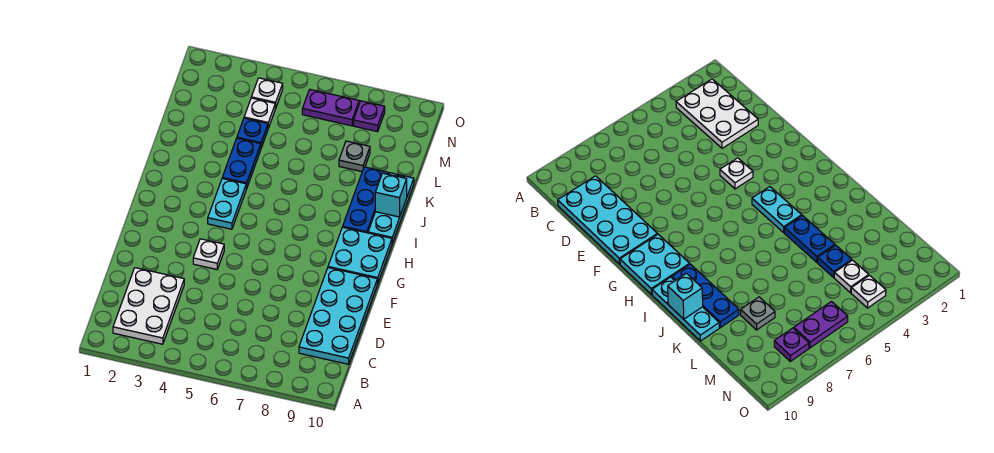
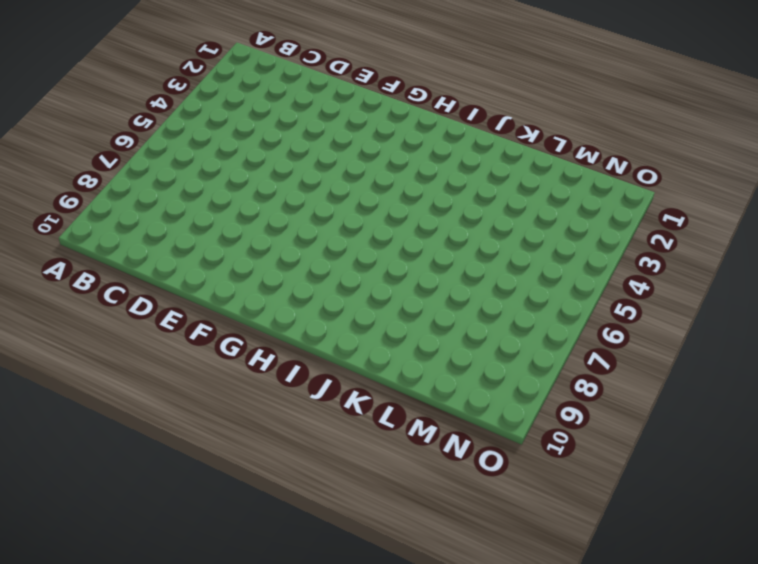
none -> white plate B2:D3 level 1
none -> cyan plate C9:F10 level 1
none -> white plate F4 level 1

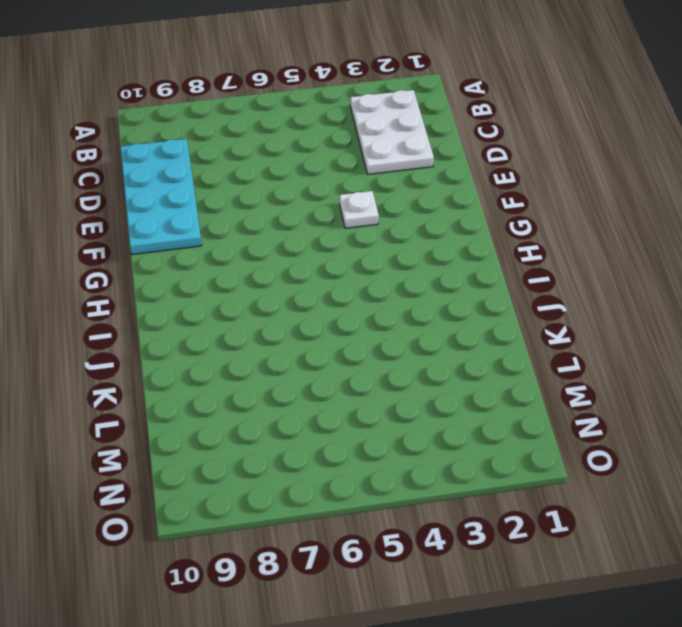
none -> cyan plate G9:H10 level 1
none -> cyan plate H4:I4 level 1
none -> blue plate I9:K9 level 1

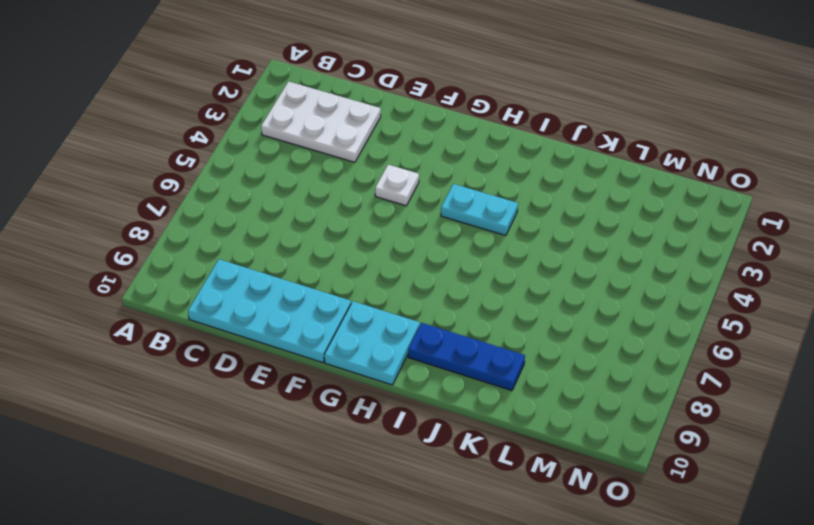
none -> cyan plate I10:K10 level 1
none -> blue plate J4:K4 level 1
none -> blue plate L4 level 1

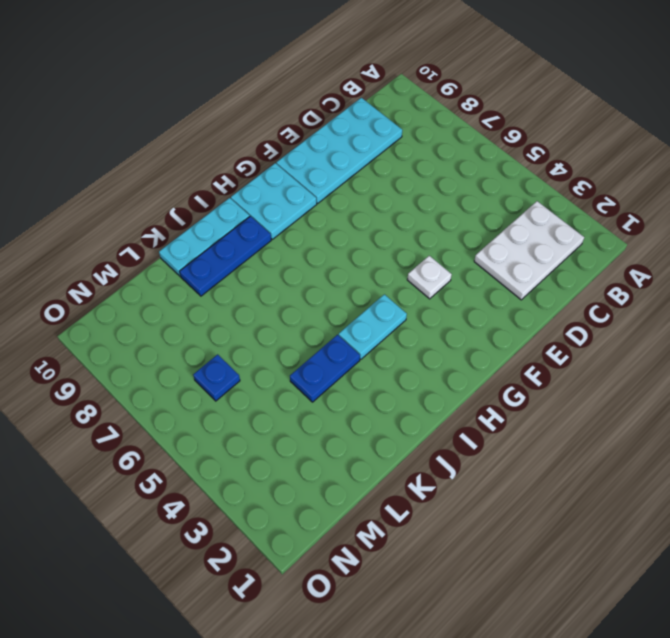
blue plate M6 level 1 -> blue plate L4 level 1
none -> grey plate L8 level 1
none -> white plate M4 level 1
none -> white plate N4 level 1

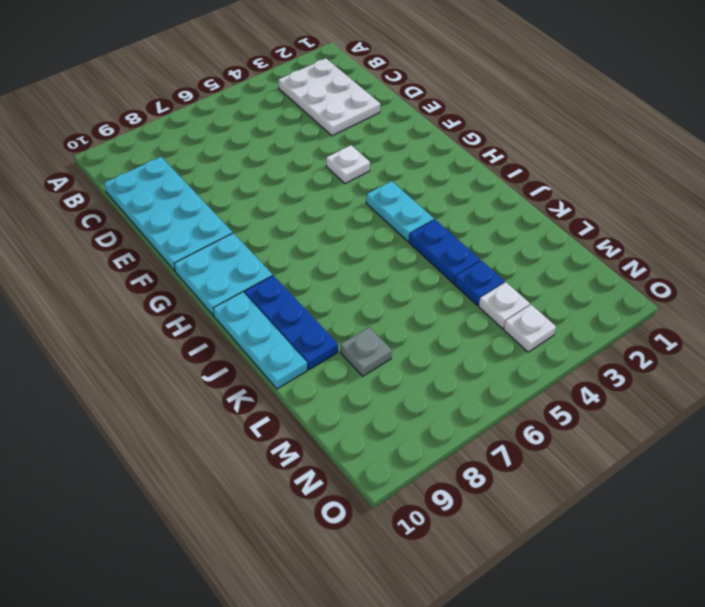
none -> purple plate N6:N7 level 1
none -> purple plate N8 level 1
none -> cyan brick J10 level 2

